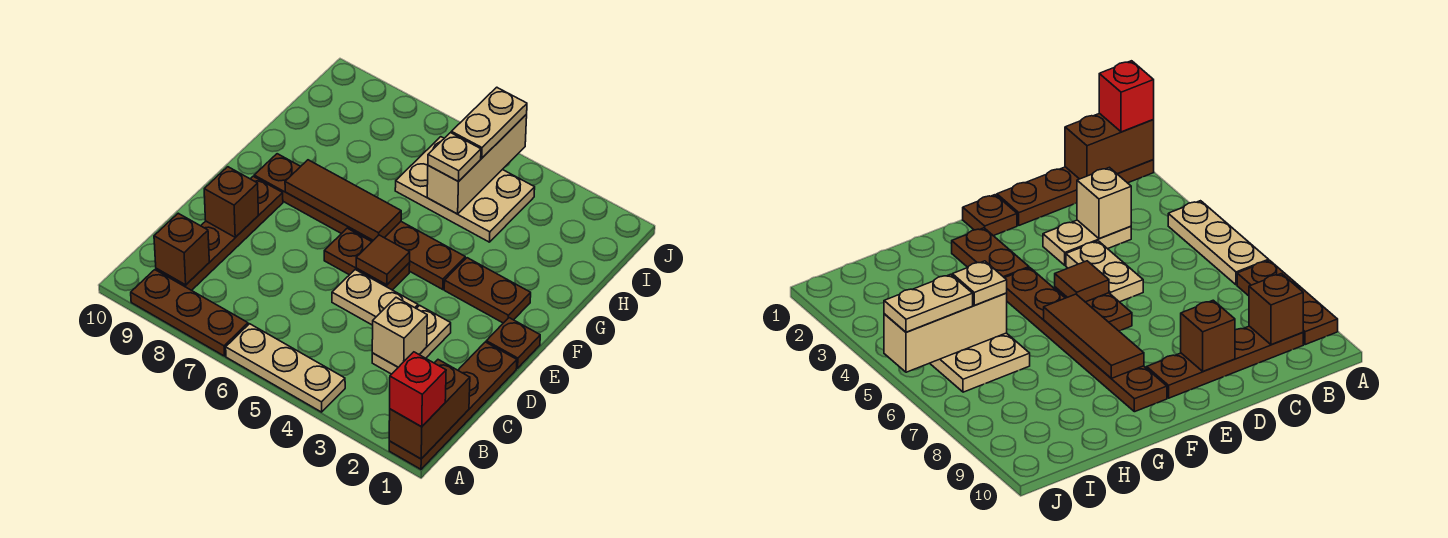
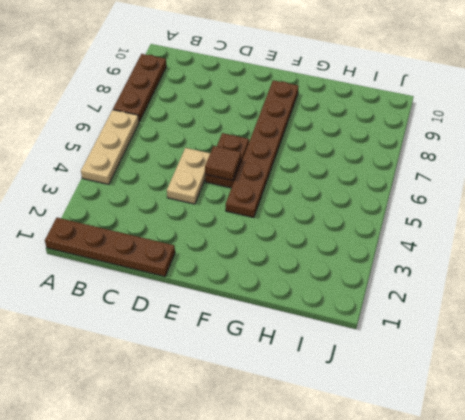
none -> brown plate B9:E9 level 1
none -> tan plate C3:D3 level 1
none -> brown plate E1 level 1

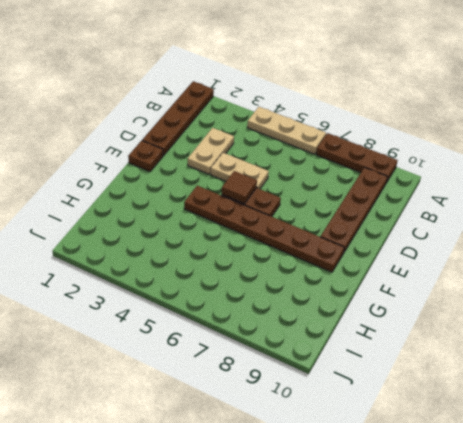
none -> brown plate F2:F3 level 1
none -> tan plate H4:I6 level 1
none -> brown brick A1:B1 level 2

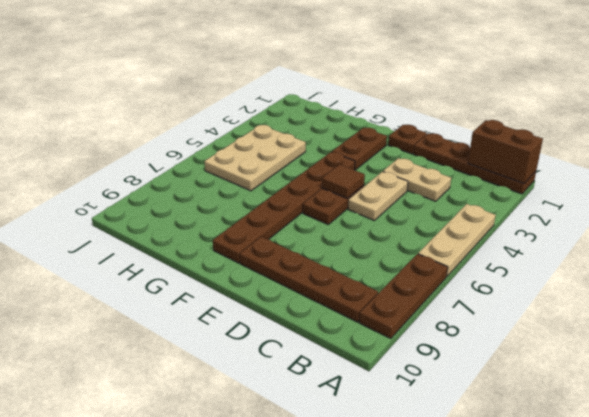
none -> brown brick B9 level 2
none -> tan brick C3 level 2
none -> brown brick D9 level 2

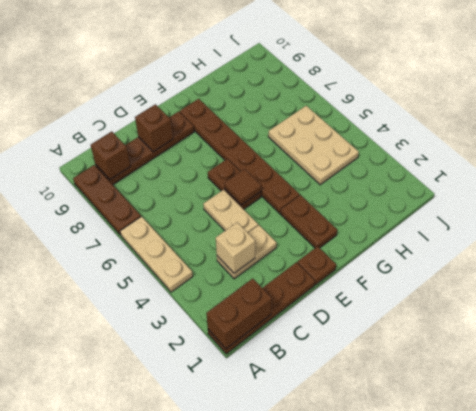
none -> brown tile F6:F8 level 2
none -> tan brick H5:J5 level 2
none -> red brick A1 level 3

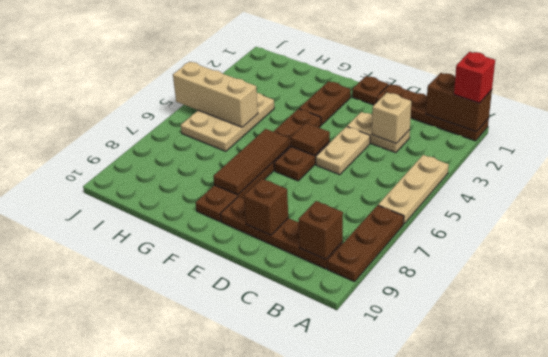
none -> tan plate H5 level 3
none -> tan plate I5:J5 level 3

